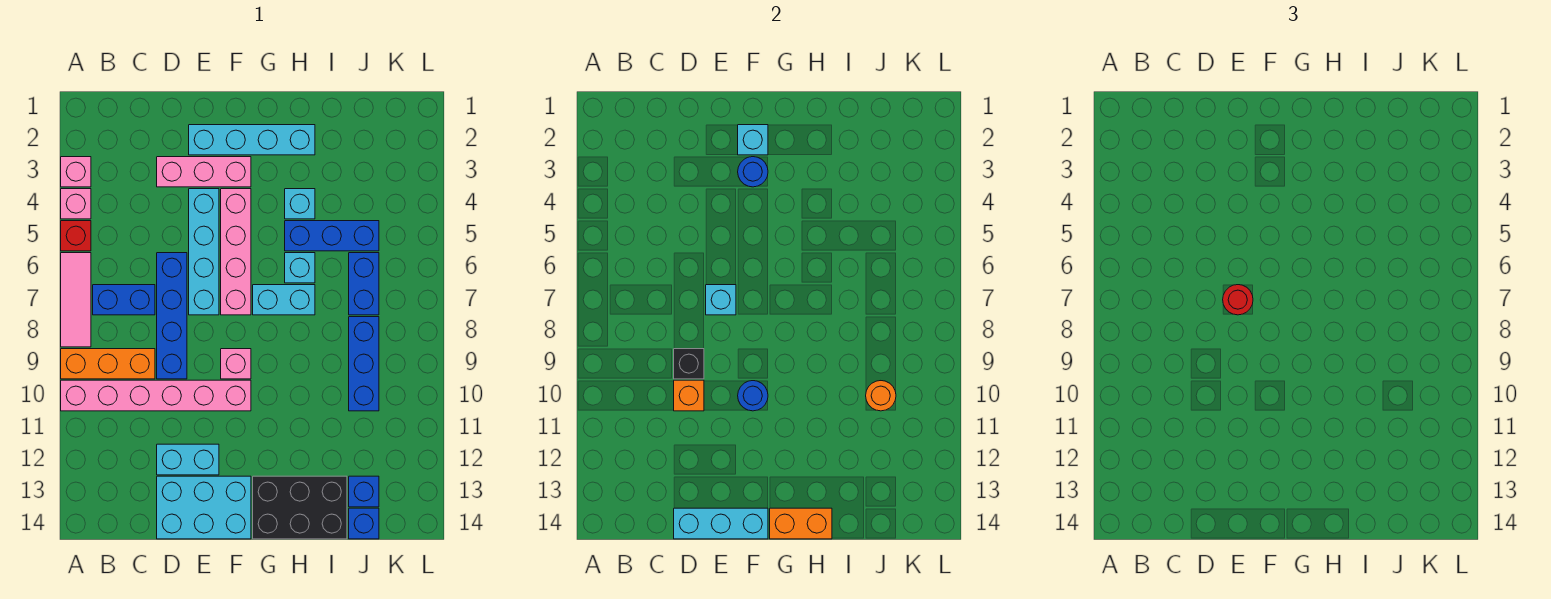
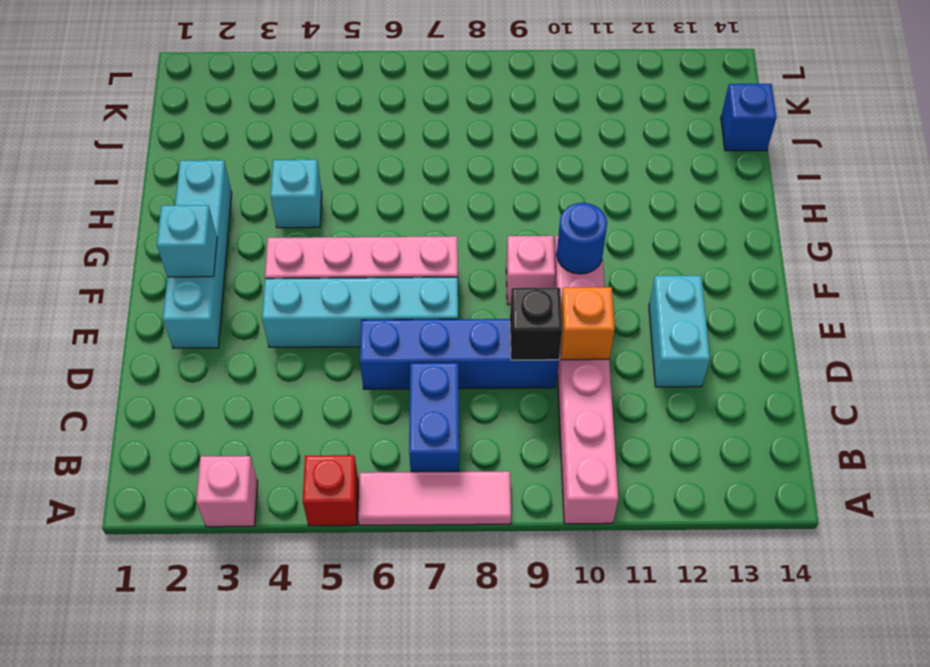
none -> pink brick A4 level 1
none -> orange brick A9:C9 level 1
none -> pink brick D3:F3 level 1
none -> cyan brick D13:F14 level 1

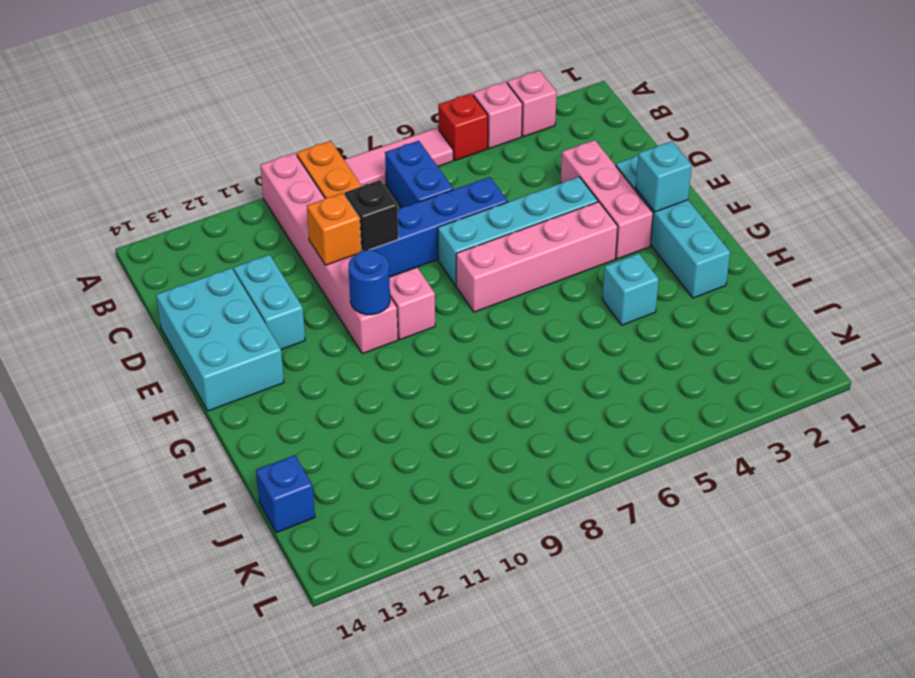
none -> cyan brick G7:H7 level 1
none -> black brick G13:I14 level 1
none -> blue brick H5:J5 level 1
none -> cyan brick H6 level 1

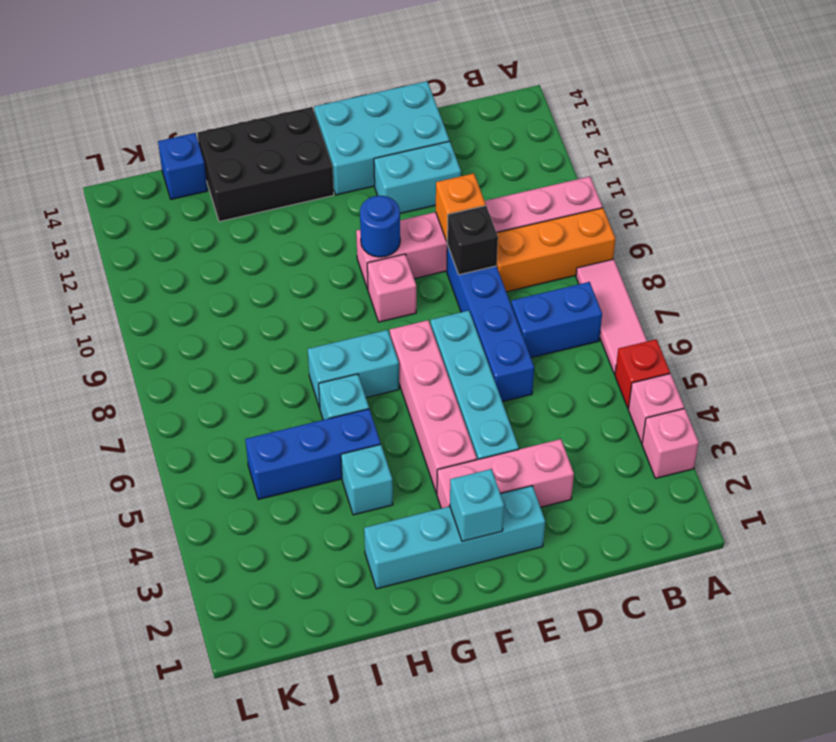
none -> blue brick J6:J7 level 1
none -> blue brick J8:J10 level 1
none -> blue brick J13 level 1
none -> cyan brick D14:F14 level 2

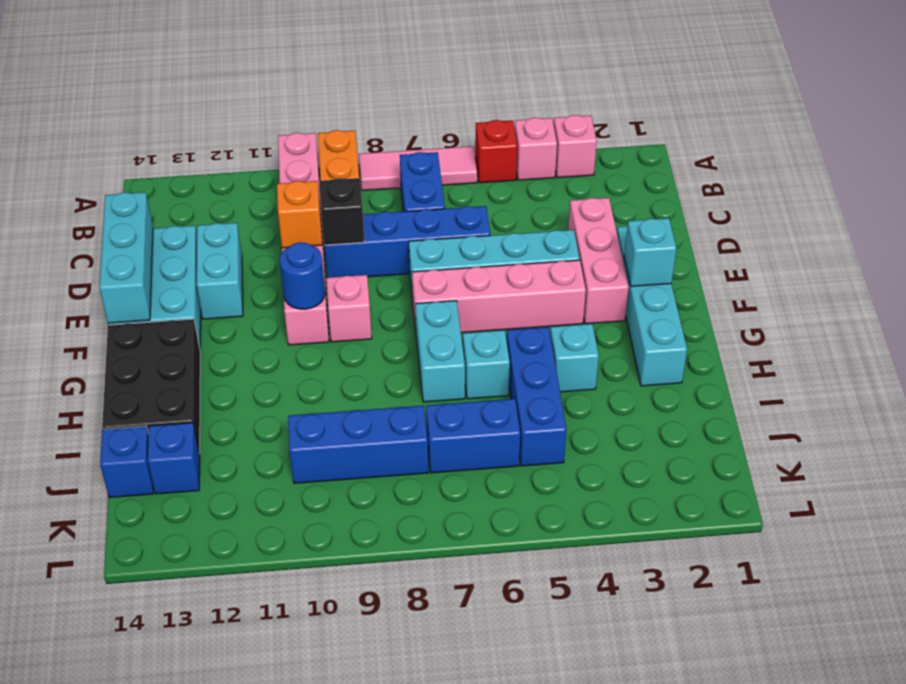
none -> cyan brick E7 level 2
none -> blue round brick F3 level 2
none -> orange brick G14:H14 level 2
none -> orange round brick J10 level 2

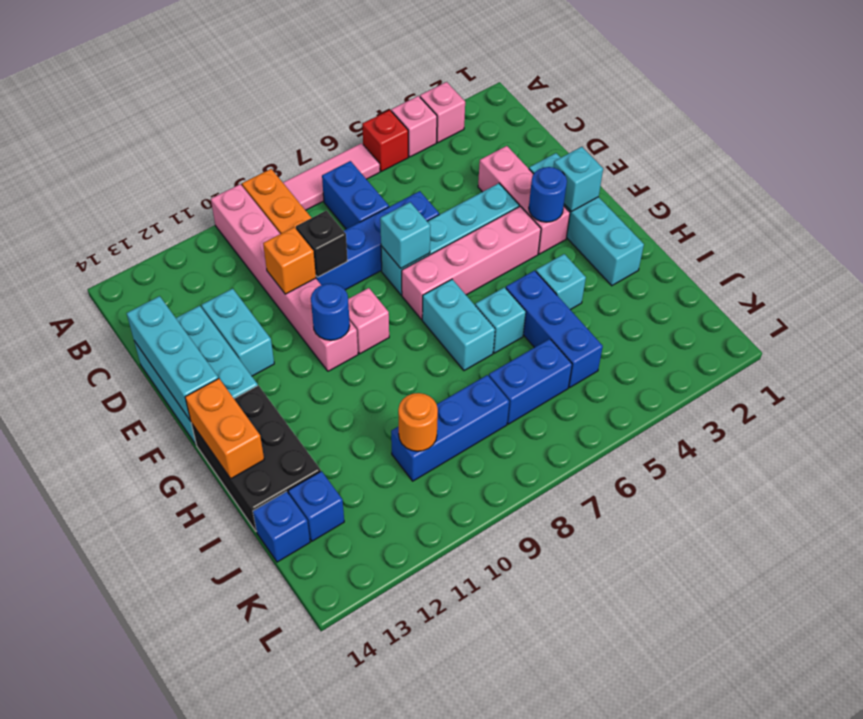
none -> red round brick E7 level 3

